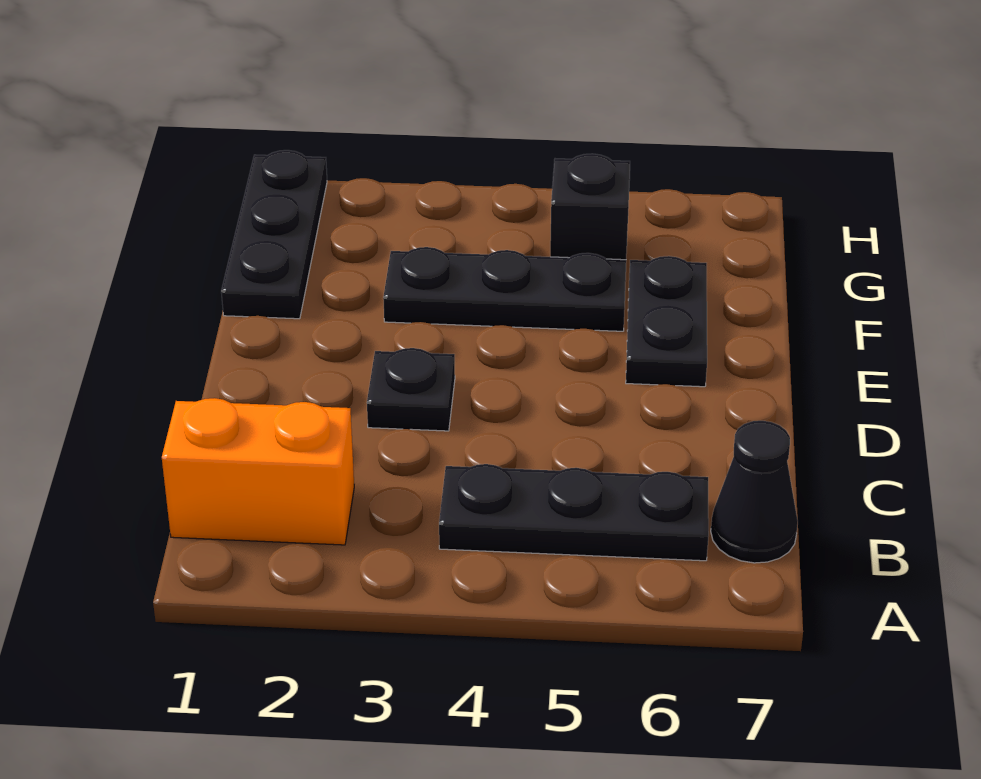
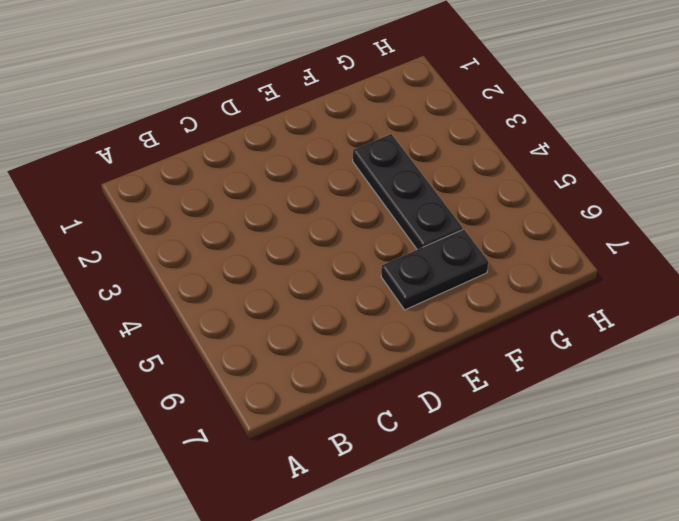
none -> orange brick B1:B2 level 1
none -> black plate B4:B6 level 1

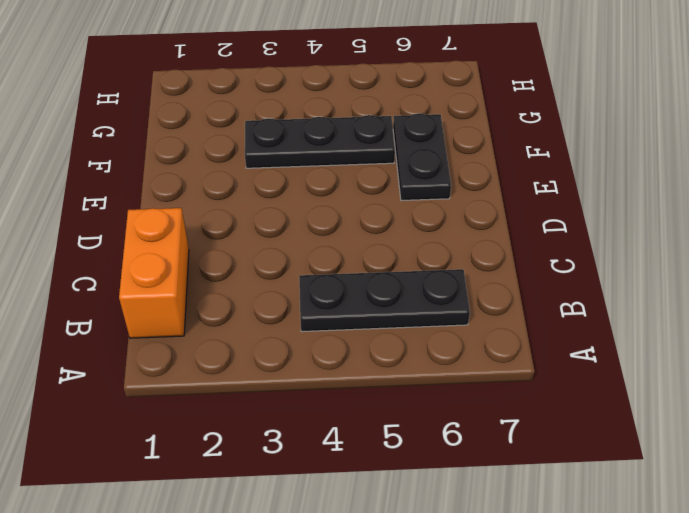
orange brick B1:C1 level 1 -> orange brick B1:B2 level 1
none -> black cone B7 level 1
none -> black plate D3 level 1

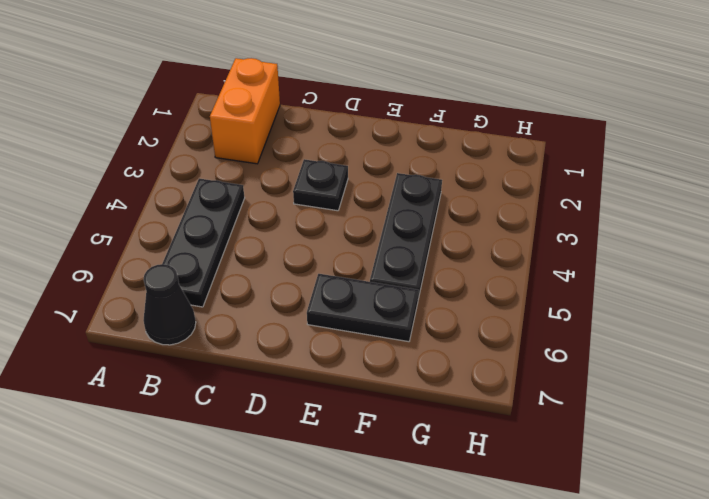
none -> black plate F1:H1 level 1
none -> black brick G5 level 1

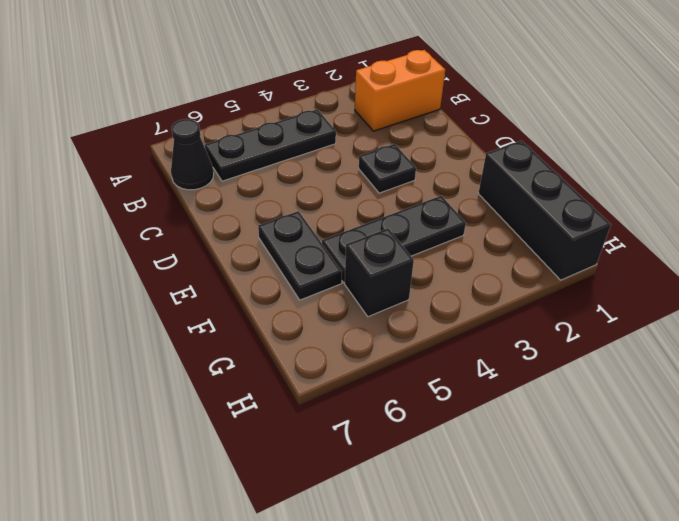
black brick F1:H1 level 1 -> black plate F1:H1 level 1

